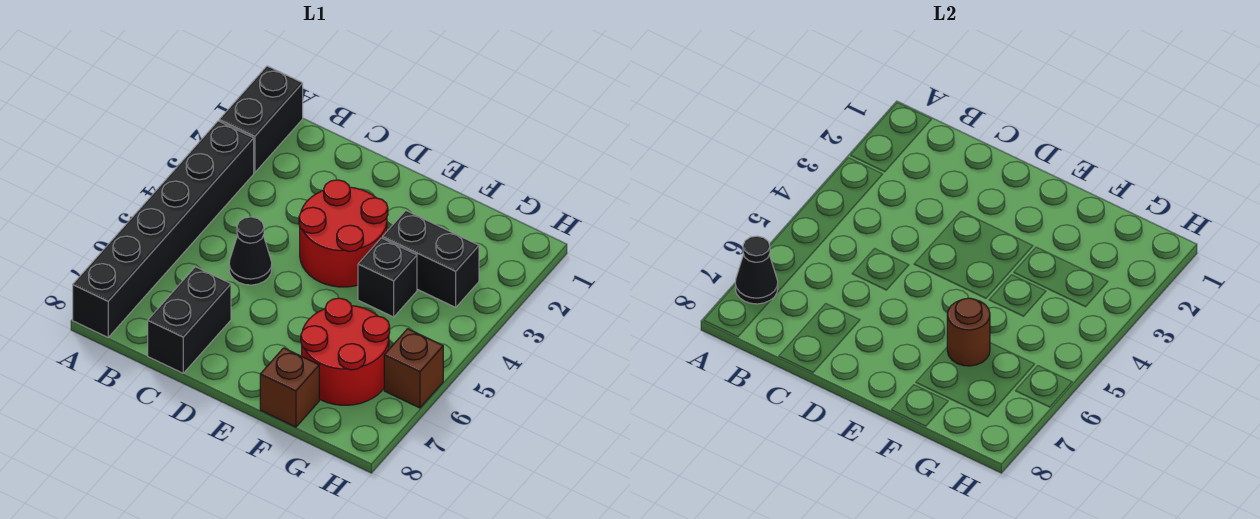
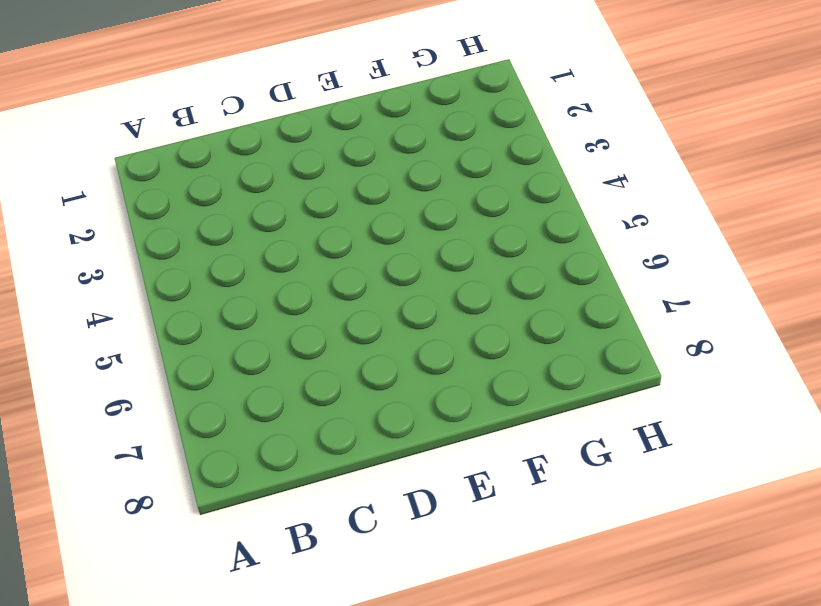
none -> black brick A1:A2 level 1
none -> black brick A3:A8 level 1
none -> black cone C5 level 1

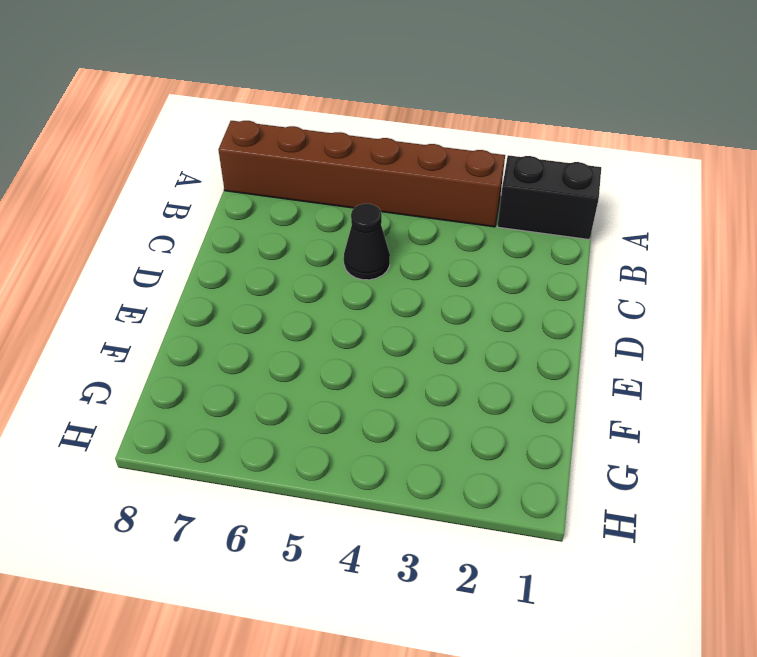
brown brick A3:A8 level 1 -> black brick A3:A8 level 1
none -> black brick C7:C8 level 1
none -> red round brick D3:E4 level 1
none -> black brick F3:G3 level 1

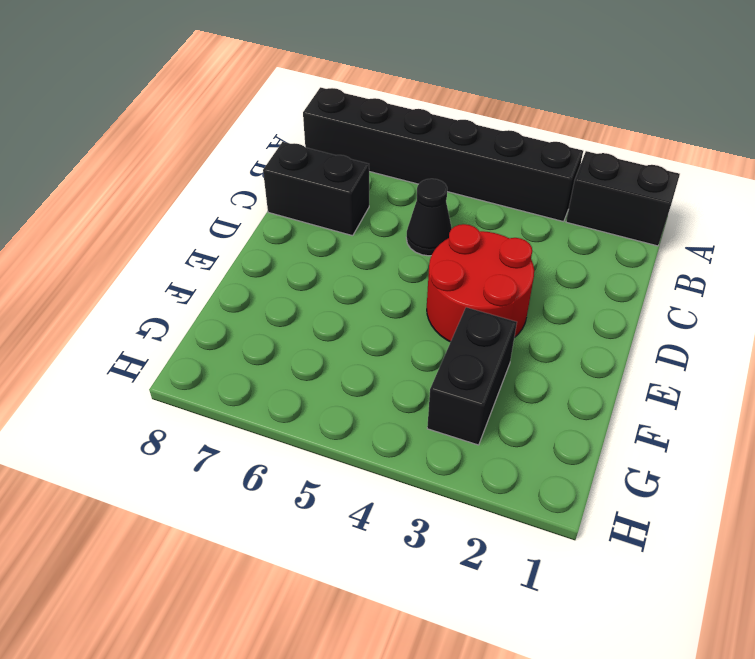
none -> black brick F4 level 1
none -> red round brick F6:G7 level 1
none -> brown brick F8 level 1

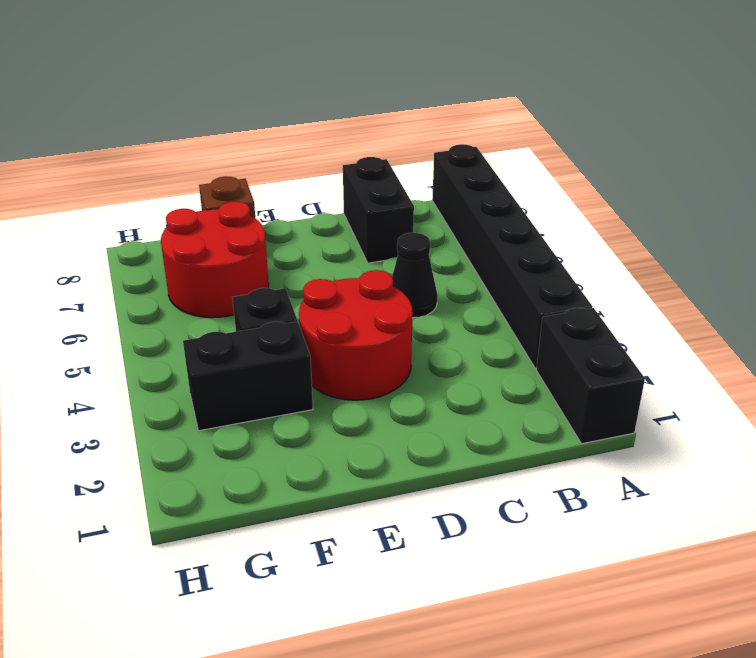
none -> brown brick H6 level 1
none -> black cone A7 level 2
none -> brown round brick F6 level 2

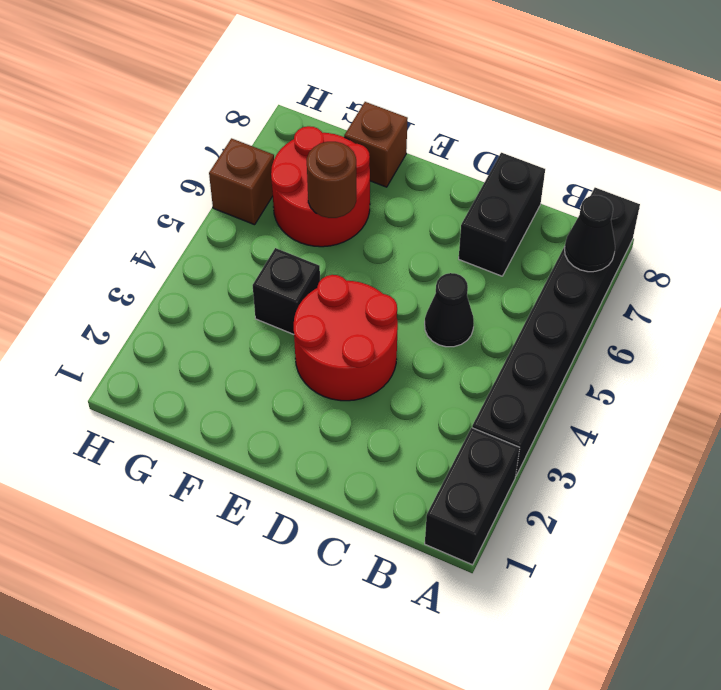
none -> black brick F3:G3 level 1

